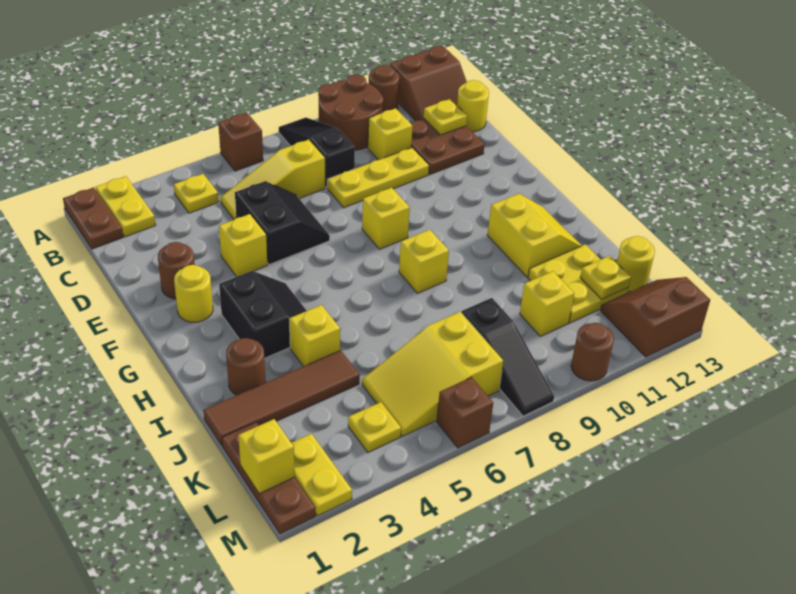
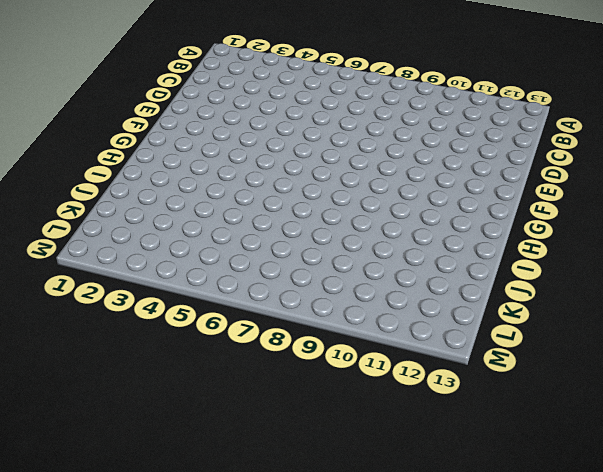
none -> brown plate A1:B1 level 1
none -> yellow plate A2:B2 level 1
none -> brown brick A6 level 1
none -> black slope A8:C8 level 1 top C

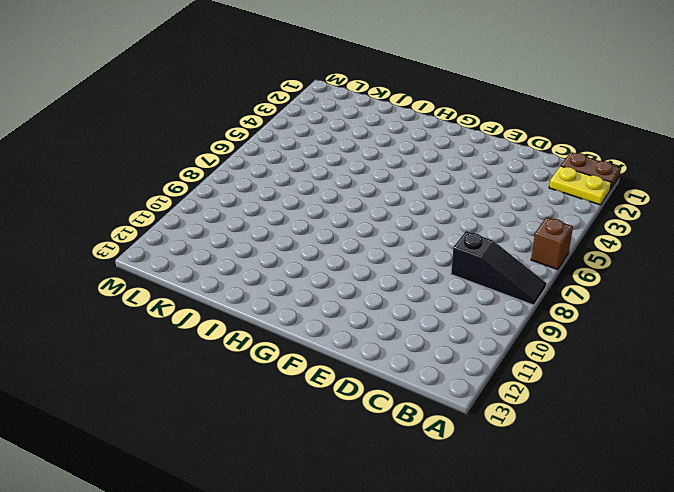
none -> brown round brick A9:B10 level 1
none -> brown round brick A11 level 1
none -> brown slope A12:B13 level 1 top A
none -> yellow plate B4 level 1

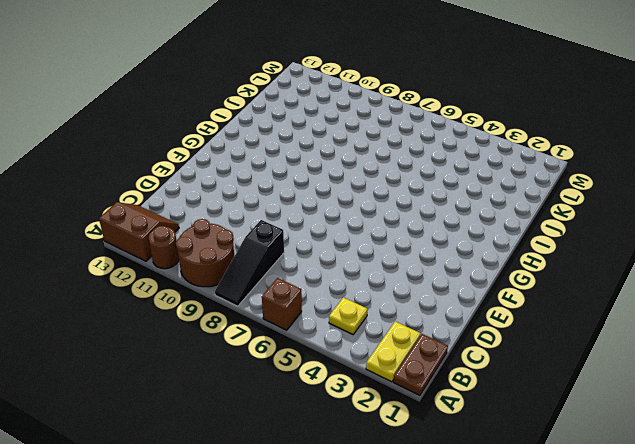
none -> yellow slope C5:C7 level 1 top 7
none -> yellow brick C10 level 1
none -> brown plate C11:D12 level 1
none -> yellow round brick C13 level 1

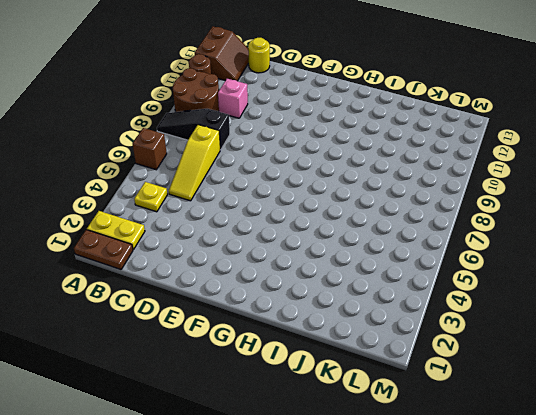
pink brick C10 level 1 -> yellow brick C10 level 1
none -> brown plate C11:D12 level 1
none -> black slope D5:E6 level 1 top 5
none -> yellow plate D8:D10 level 1
none -> brown round brick E2 level 1

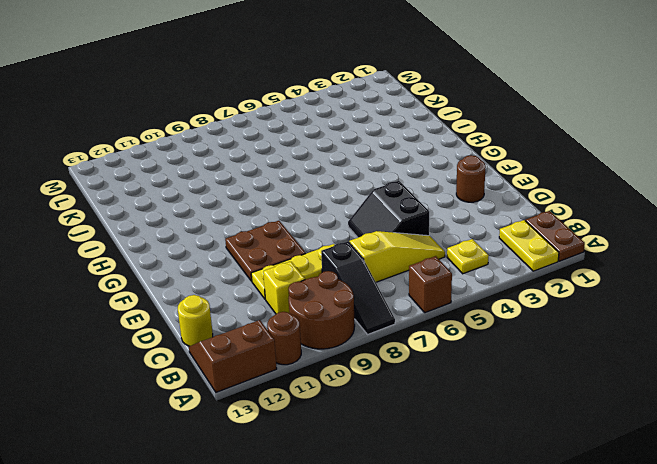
brown plate E9:F10 level 1 -> brown plate C11:D12 level 1
none -> yellow brick E4 level 1
none -> yellow round brick F2 level 1
none -> yellow brick F8 level 1
none -> black slope G3:H4 level 1 top 3

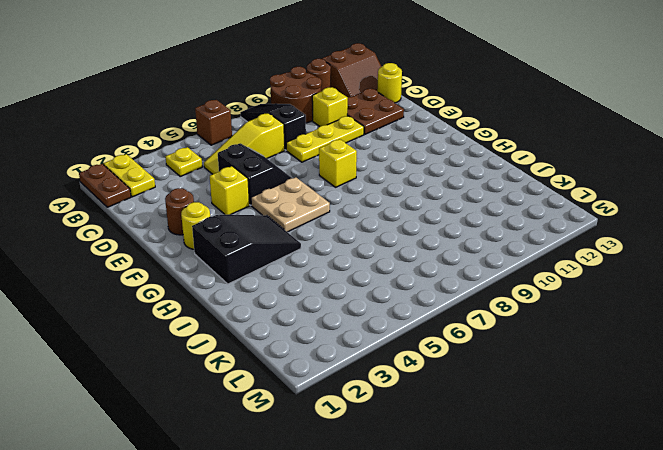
tan plate F5:G6 level 1 -> none
black slope G2:H4 level 1 top 2 -> black slope G3:H4 level 1 top 3
none -> yellow brick H8 level 1
none -> yellow slope H11:I12 level 1 top 11
none -> brown round brick I2 level 1
none -> yellow brick I4 level 1

